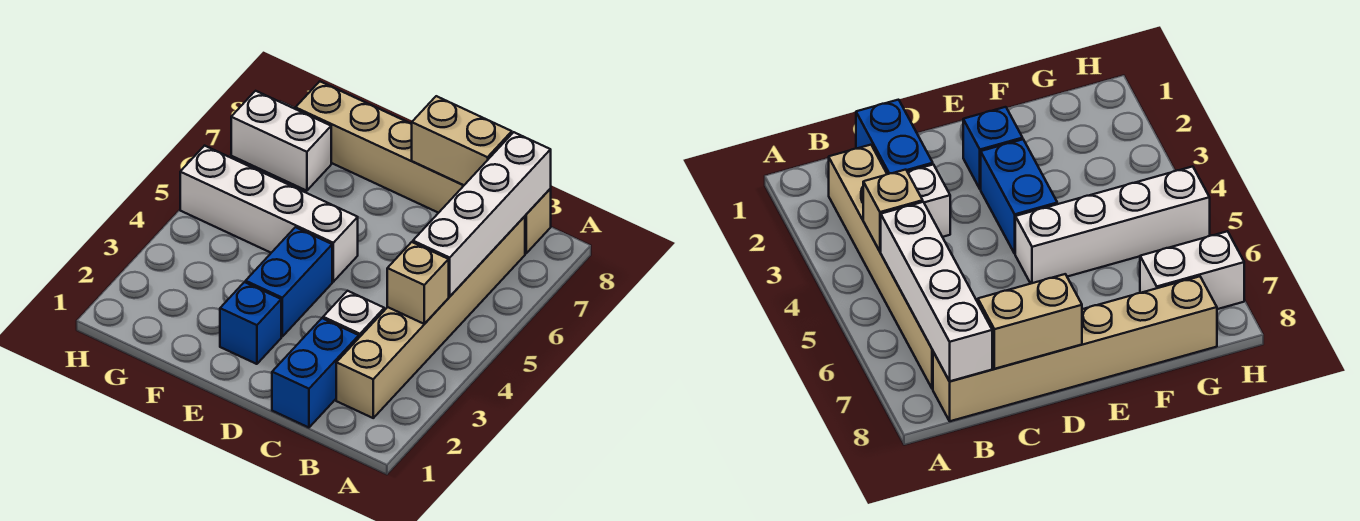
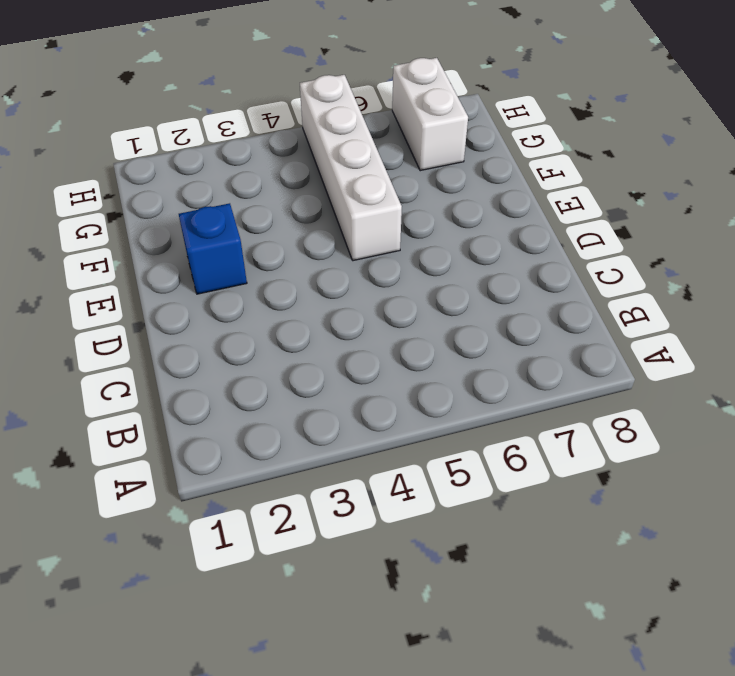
none -> tan brick B2:B7 level 1
none -> tan brick B8:G8 level 1

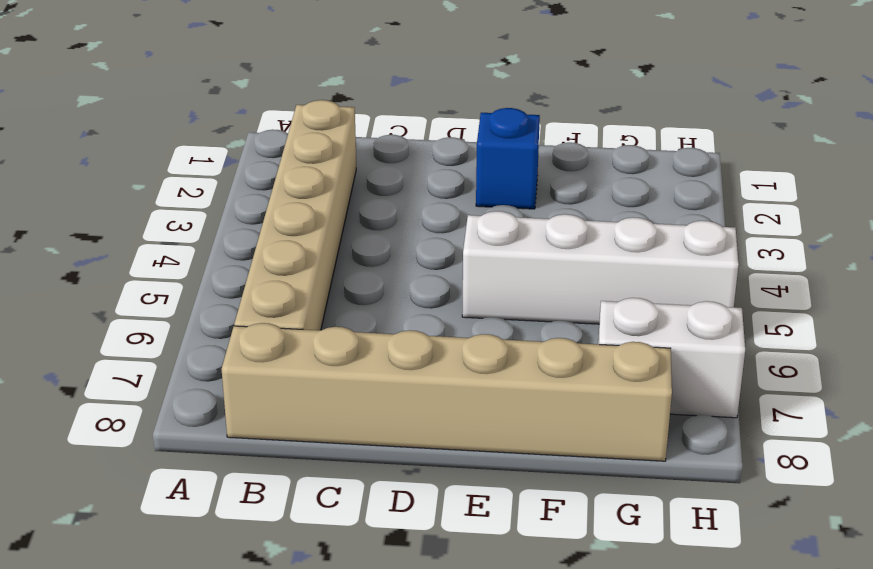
none -> blue brick C1:C2 level 1
none -> white brick C3 level 1

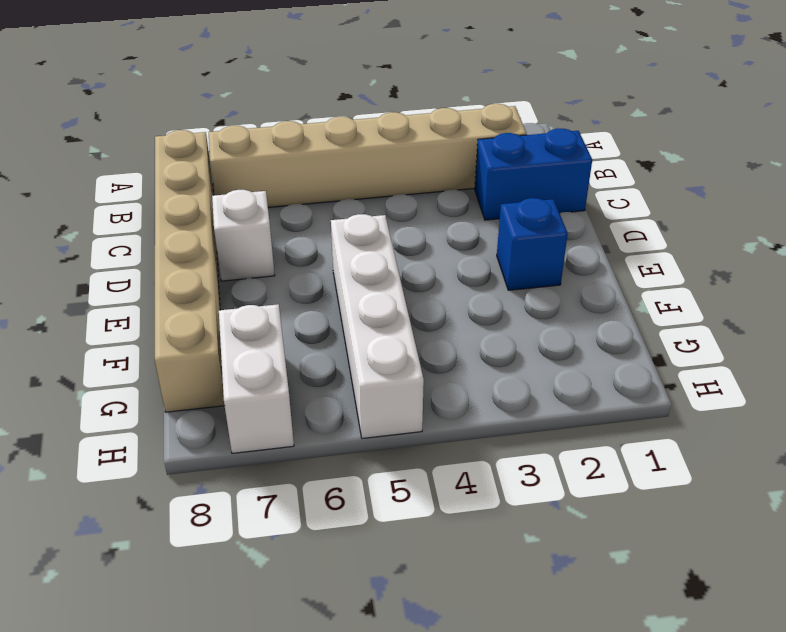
white brick D7 level 1 -> white brick C3 level 1
none -> blue brick E3:E4 level 1
none -> tan brick B4 level 2

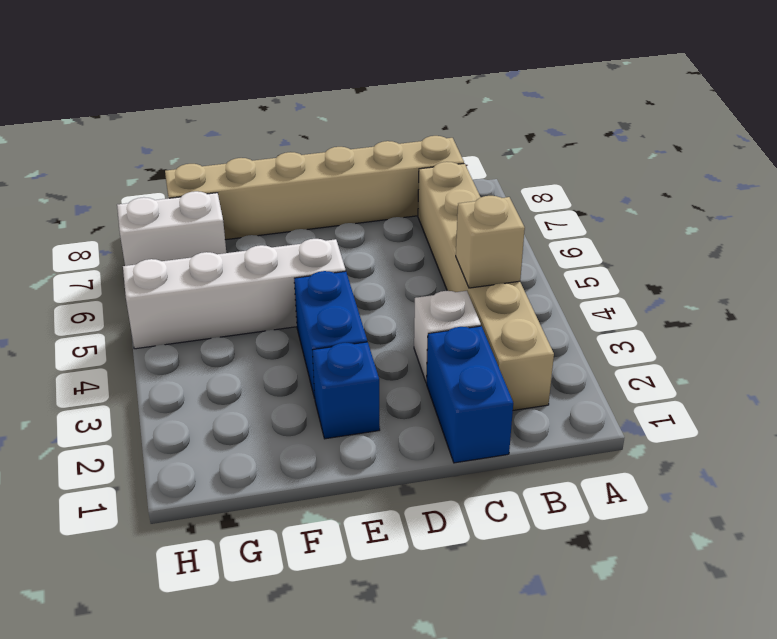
none -> white brick B5:B8 level 2
none -> tan brick C8:D8 level 2

